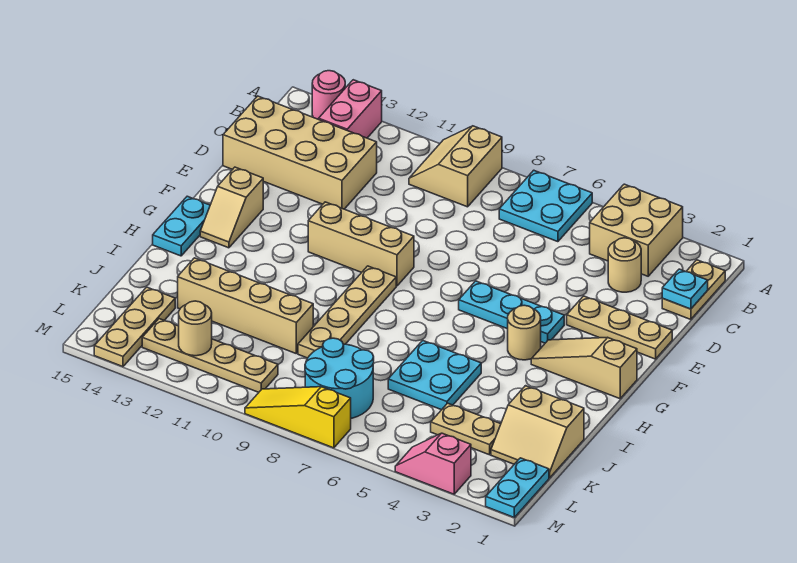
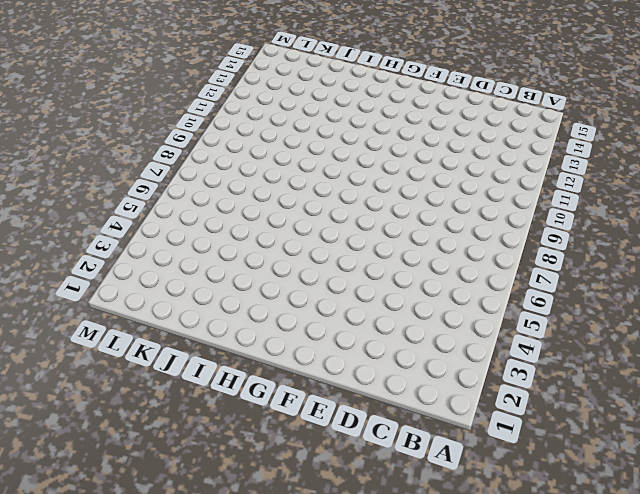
none -> tan brick A3:B4 level 1
none -> cyan plate A6:B7 level 1
none -> tan slope A9:B10 level 1 top 9

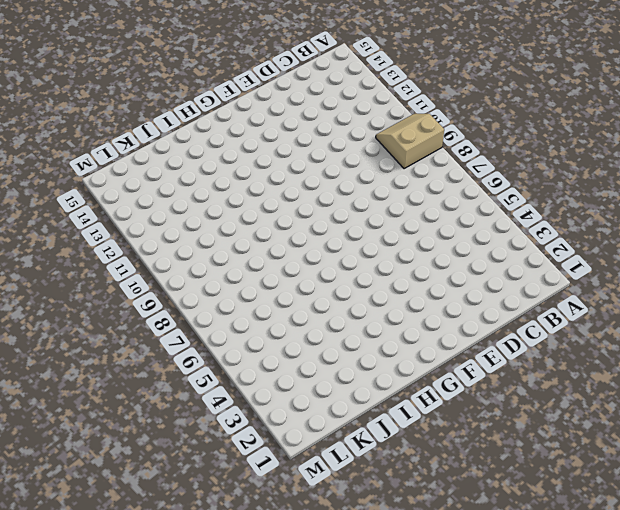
none -> tan brick A3:B4 level 1
none -> cyan plate A6:B7 level 1
none -> pink brick A13:B13 level 1

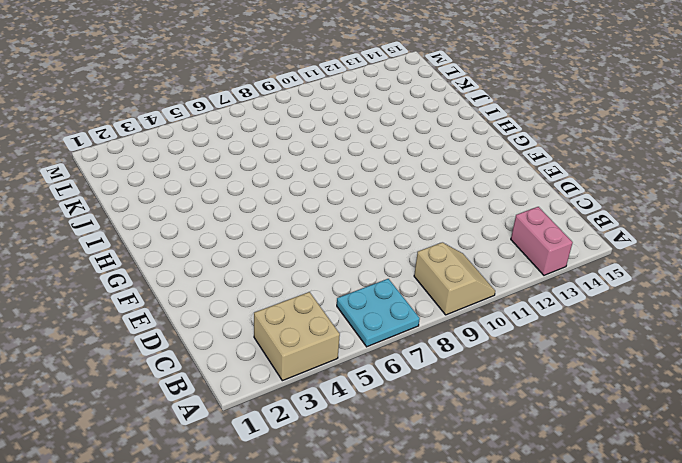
none -> pink round brick A14 level 1
none -> tan plate B1:C1 level 1
none -> tan round brick C3 level 1

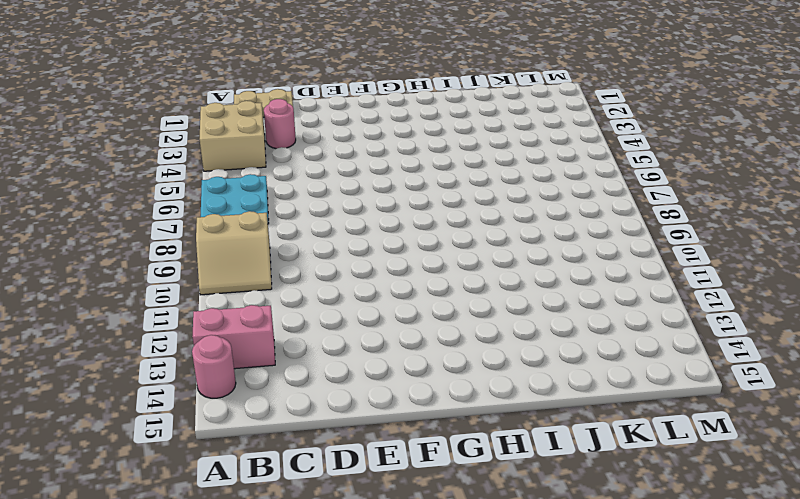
pink round brick C3 level 1 -> tan round brick C3 level 1
none -> tan brick C12:D15 level 1
none -> tan plate E1:E3 level 1
none -> cyan plate F4:F6 level 1

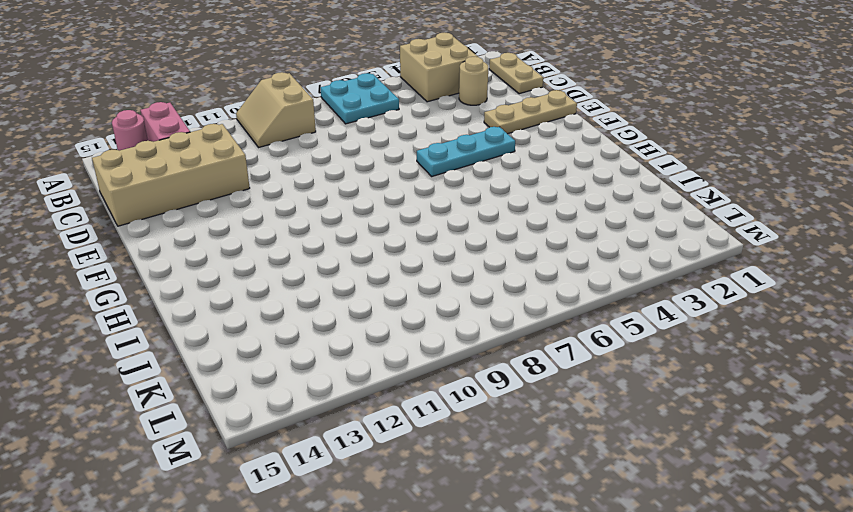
none -> tan brick F9:F11 level 1
none -> tan slope F14:G14 level 1 top F
none -> tan slope G1:G3 level 1 top 1

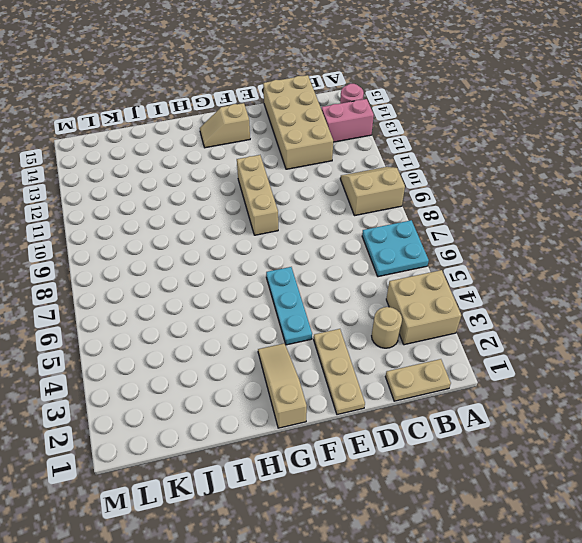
none -> tan round brick G4 level 1
none -> tan plate G9:J9 level 1
none -> cyan plate G15:H15 level 1

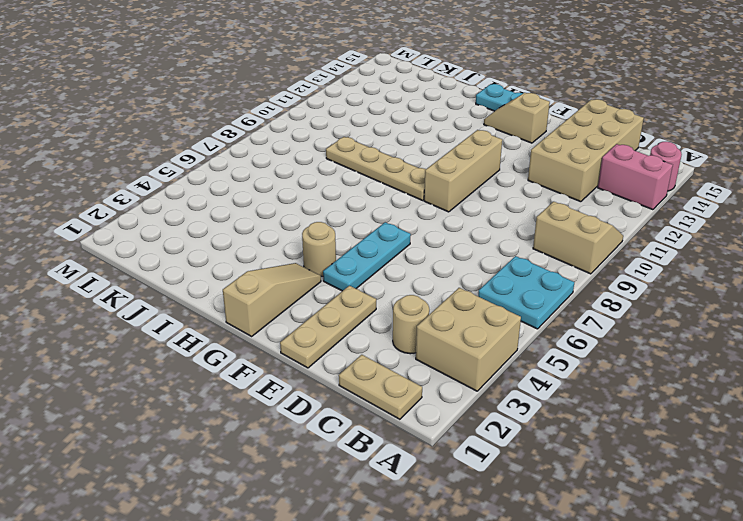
none -> cyan plate I5:J6 level 1
none -> tan slope J1:K2 level 1 top J
none -> tan brick J10:J13 level 1

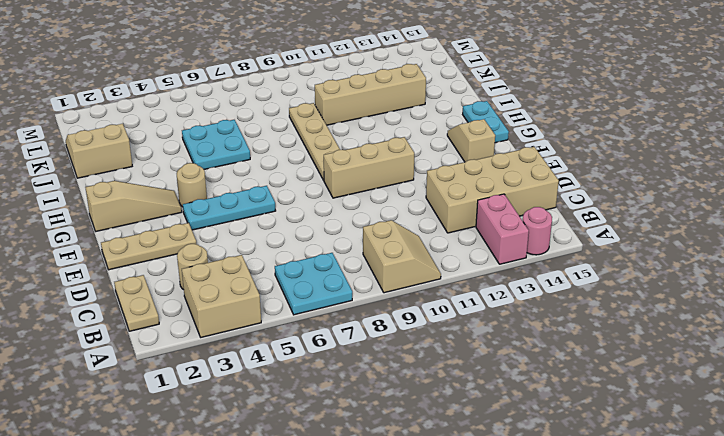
none -> tan plate K3:K4 level 1
none -> cyan round brick K7:L8 level 1
none -> tan plate K14:M14 level 1

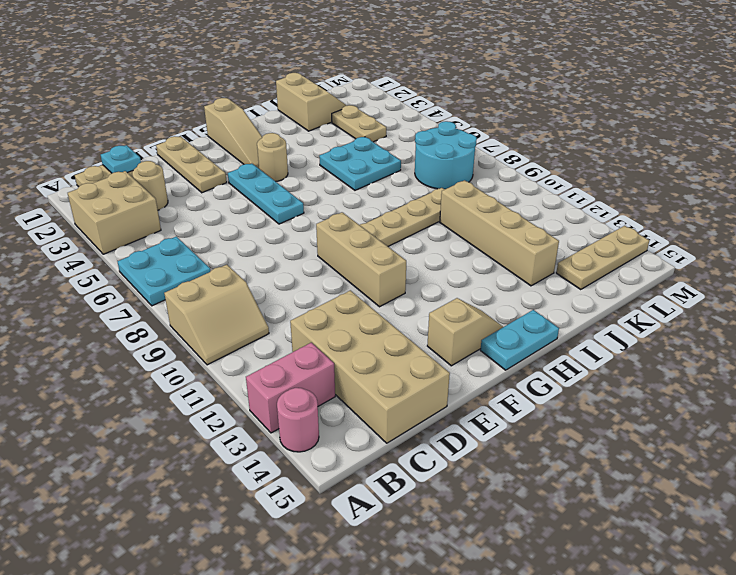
none -> cyan plate L1:M1 level 1
none -> tan plate L10:L13 level 1
none -> pink slope M3:M4 level 1 top 3

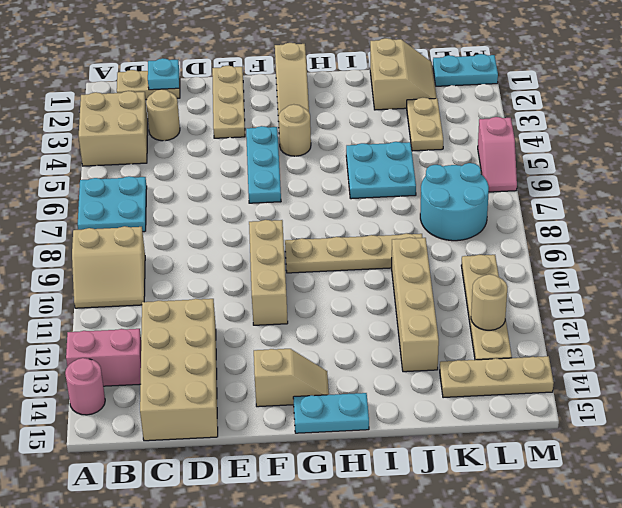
pink slope M5:M6 level 1 top 5 -> pink slope M3:M4 level 1 top 3
none -> yellow slope M7:M9 level 1 top 7

